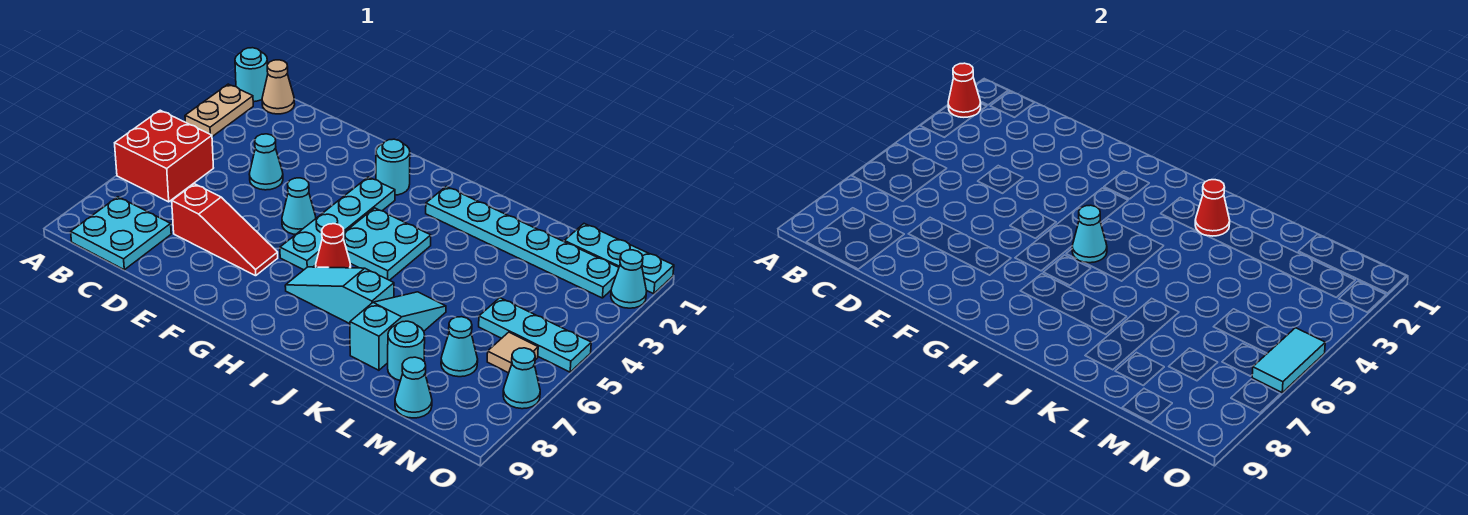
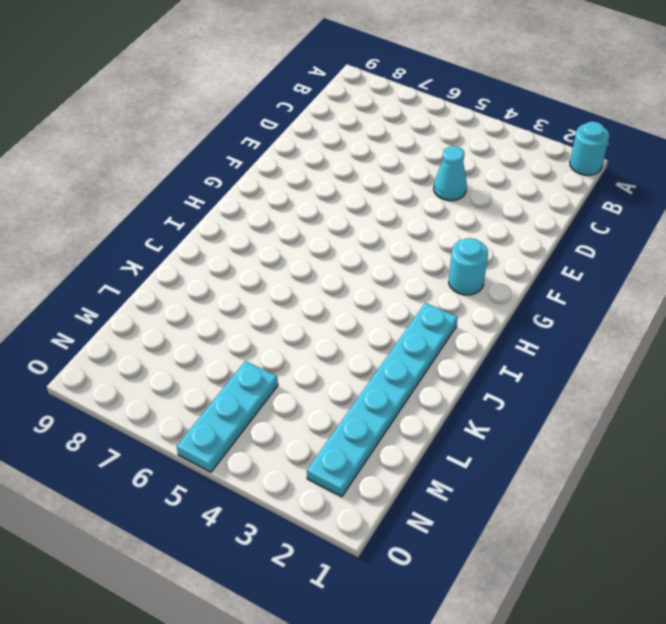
none -> tan plate A2:A3 level 1
none -> red brick A5:B6 level 1
none -> tan cone B1 level 1

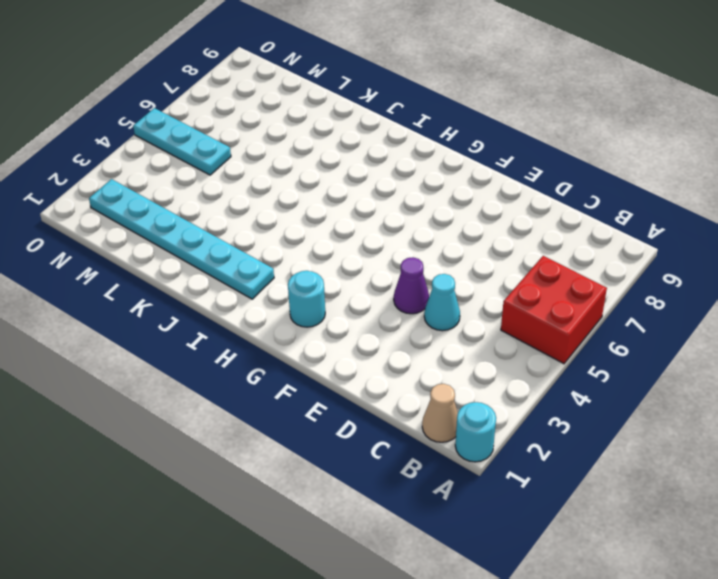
purple cone E4 level 1 -> none
none -> tan plate A2:A3 level 1
none -> cyan plate B8:C9 level 1
none -> red slope D7:F7 level 1 top D

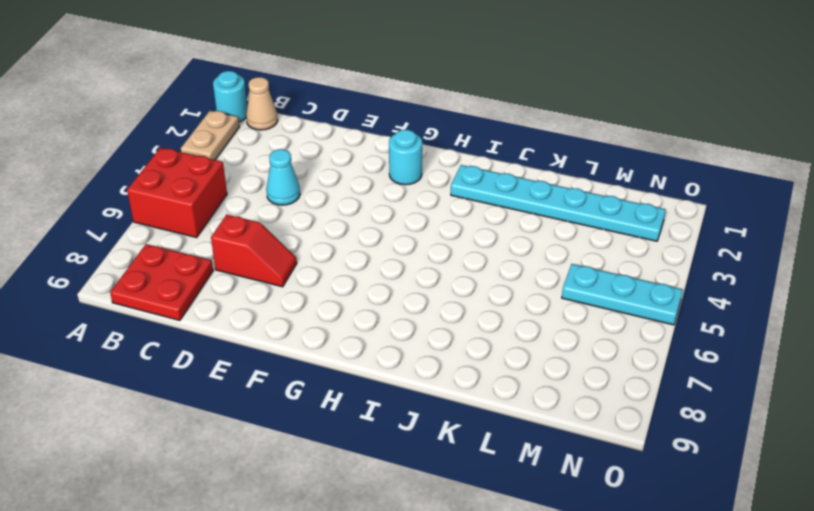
red plate B8:C9 level 1 -> cyan plate B8:C9 level 1
red slope D7:E7 level 1 top D -> red slope D7:F7 level 1 top D
none -> cyan cone F5 level 1
none -> cyan plate G3:G6 level 1
none -> cyan plate H4:I5 level 1

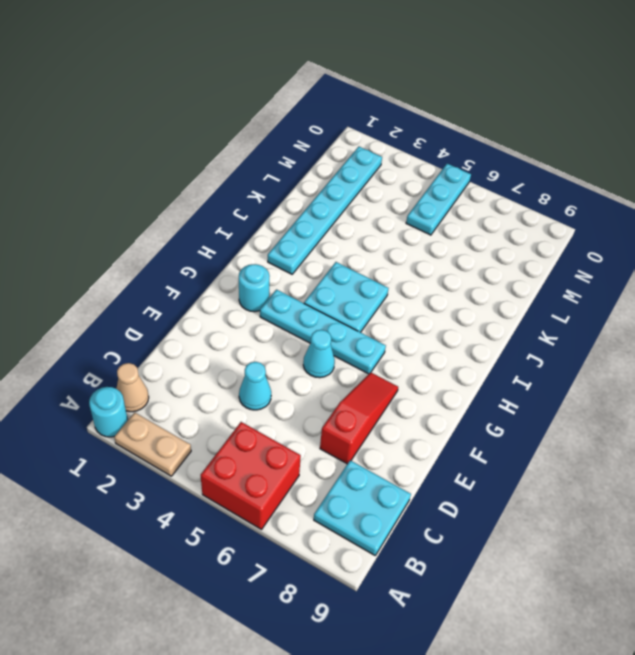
none -> red cone H6 level 1
none -> cyan slope H7:J7 level 1 top J
none -> cyan slope K6:K8 level 1 top 8

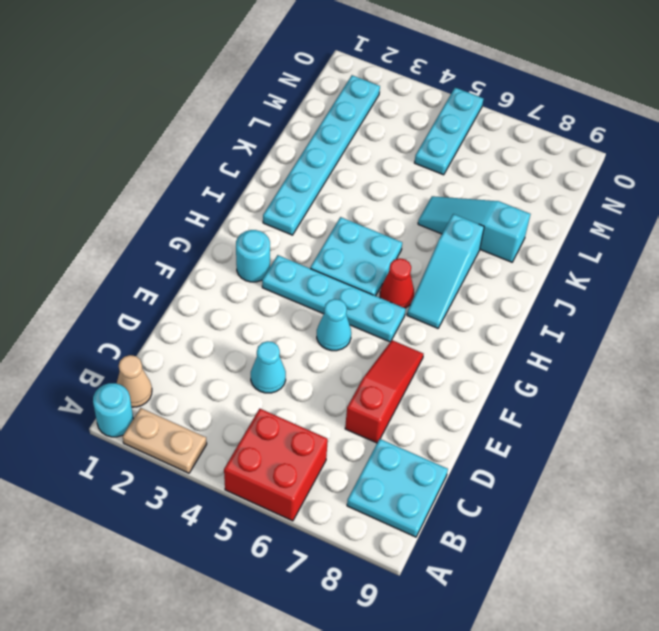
none -> cyan round brick L8 level 1
none -> cyan plate M1:O1 level 1
none -> cyan cone M7 level 1

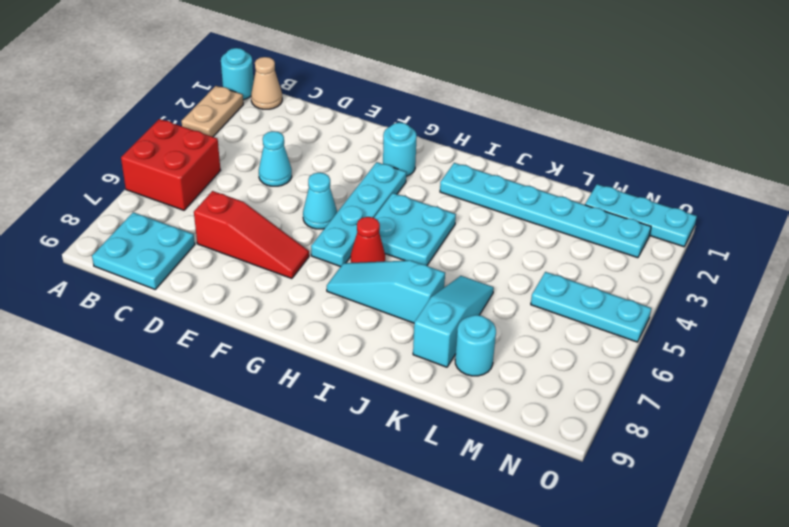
none -> cyan cone M7 level 1
none -> cyan cone M9 level 1
none -> tan tile N6 level 1

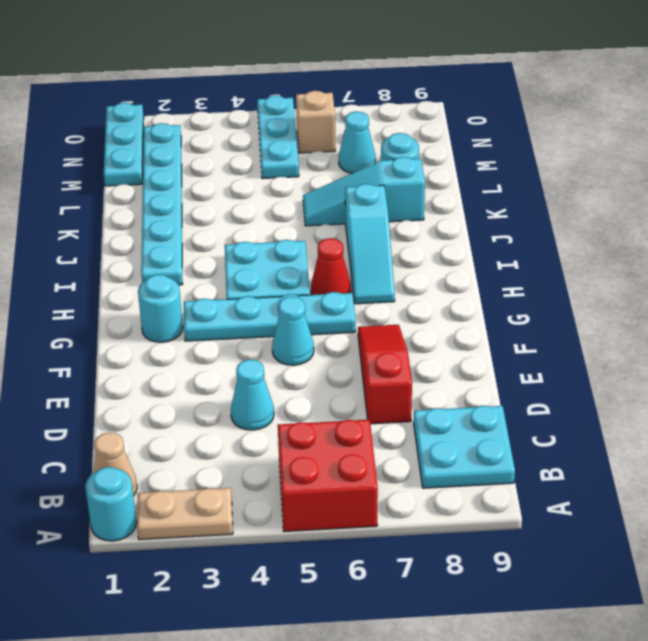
tan brick N6 level 1 -> tan tile N6 level 1
none -> cyan cone M9 level 1
none -> cyan cone O2 level 1
none -> cyan cone O7 level 1

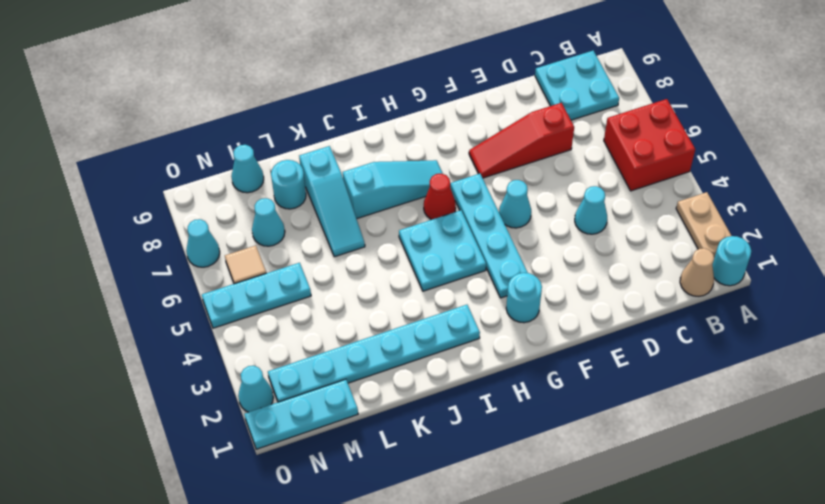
none -> red cone A2 level 2
none -> cyan cone H5 level 2
none -> red cone J2 level 2

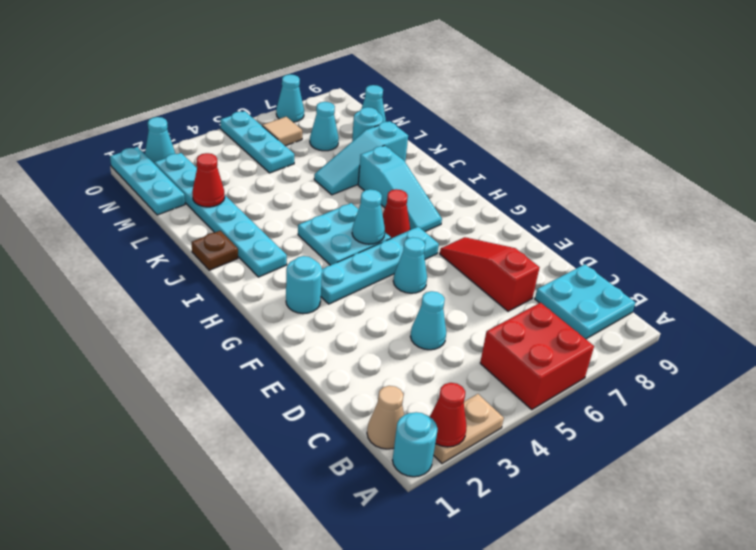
brown plate J1 level 1 -> none
red cone L2 level 2 -> red cone J2 level 2
none -> cyan tile O5:O6 level 2

